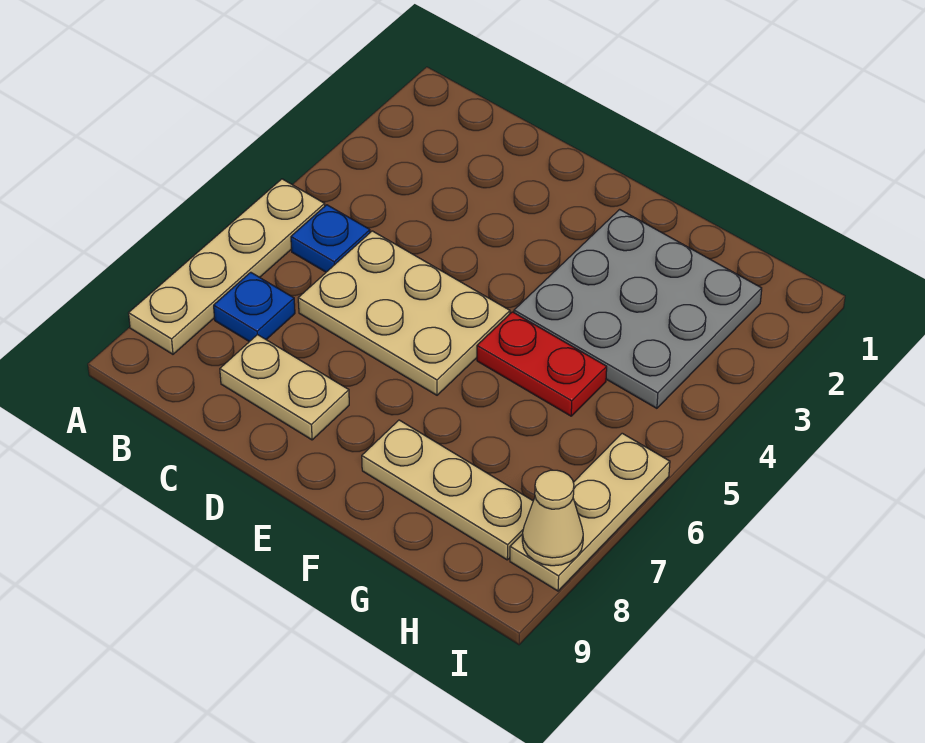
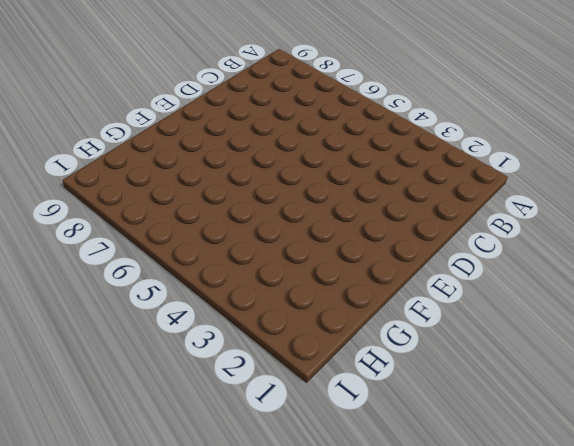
none -> tan plate A5:A8 level 1
none -> blue plate B5 level 1

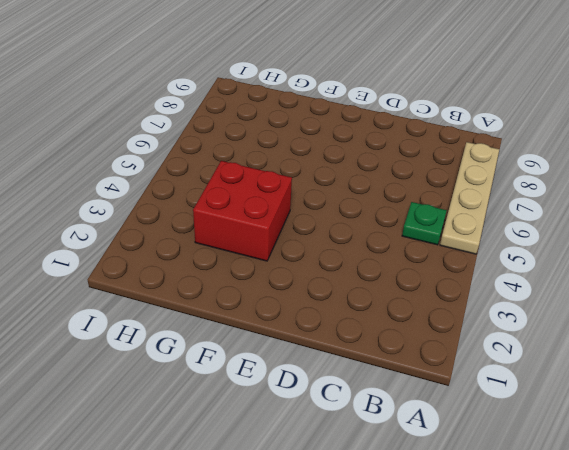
green plate B5 level 1 -> blue plate B5 level 1
red brick F3:G4 level 1 -> grey plate F2:H4 level 1
none -> blue plate B7 level 1
none -> tan plate C5:E6 level 1

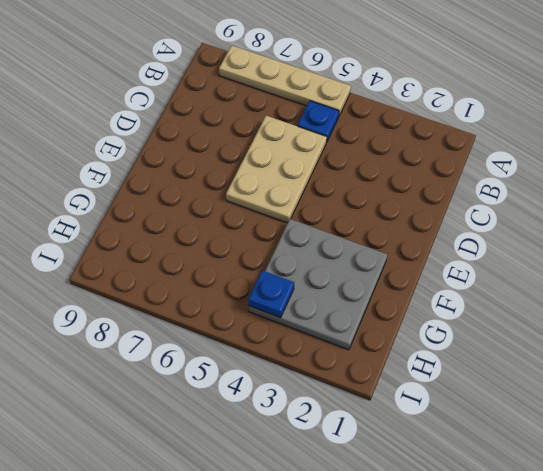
blue plate H4 level 2 -> blue plate B7 level 1
none -> tan plate C8:D8 level 1
none -> red plate F5:G5 level 1

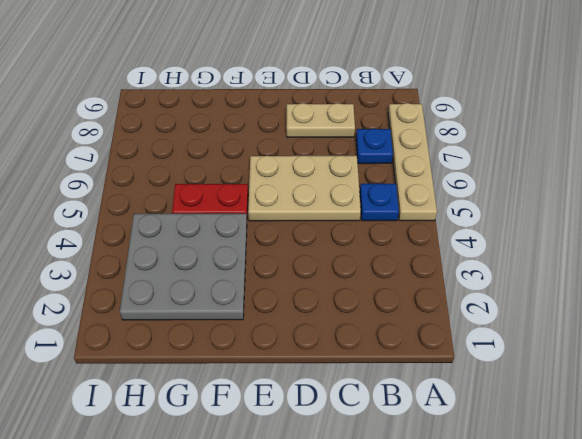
none -> tan plate F8:H8 level 1
none -> tan plate I6:I8 level 1

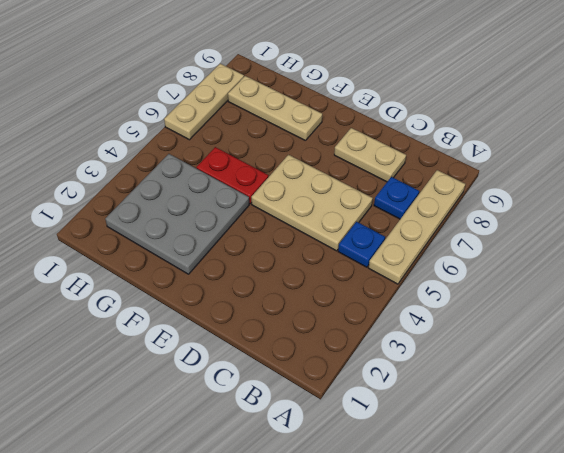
none -> tan cone I8 level 2

